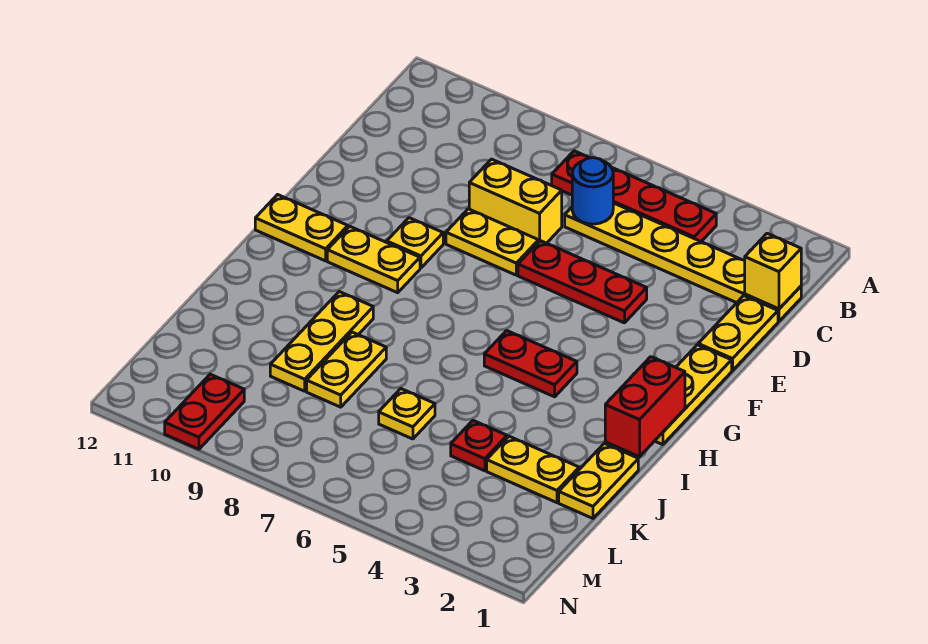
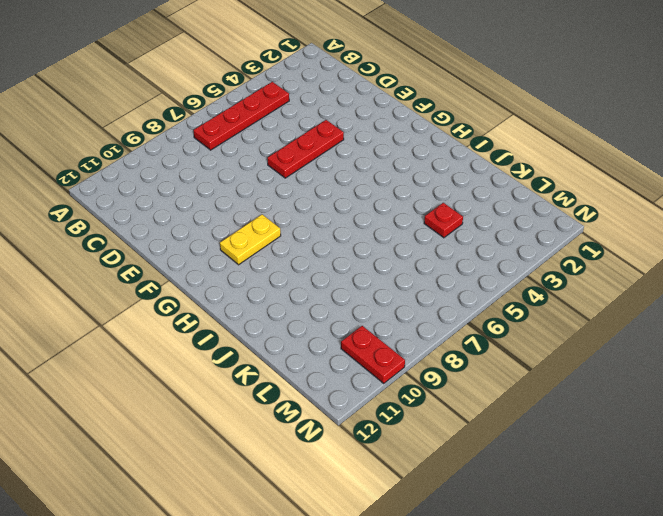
none -> yellow plate C1:C6 level 1
none -> yellow plate D1:E1 level 1
none -> yellow brick D7:D8 level 1

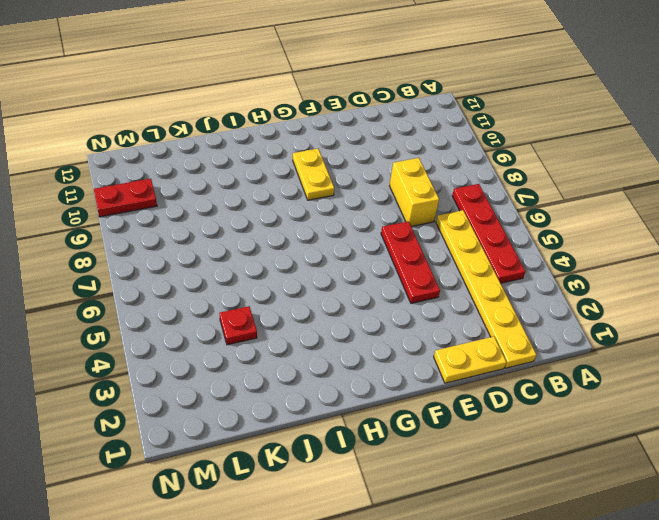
none -> yellow plate E7:E8 level 1
none -> yellow plate F1:H1 level 1
none -> yellow plate F9 level 1

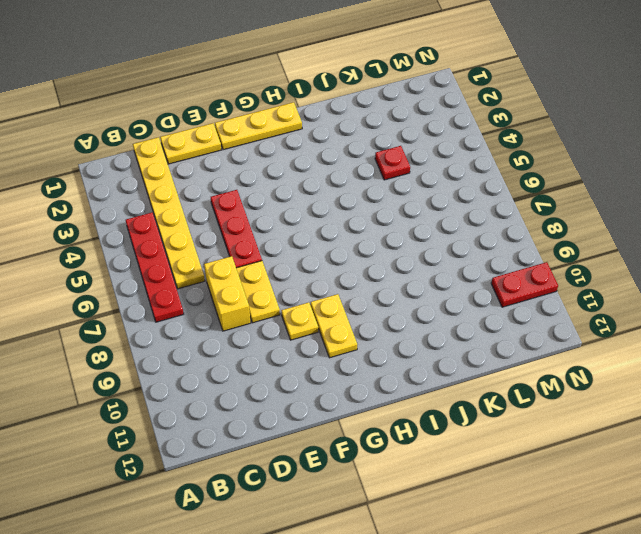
none -> yellow plate G11:G12 level 1
none -> red plate H4:H5 level 1
none -> yellow plate I9:K9 level 1

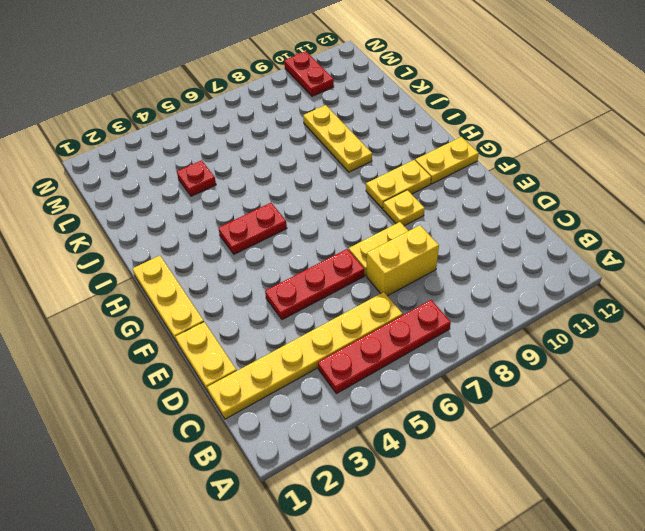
none -> yellow plate J1:K1 level 1
none -> yellow plate J8:K8 level 1
none -> yellow plate K2:K3 level 1

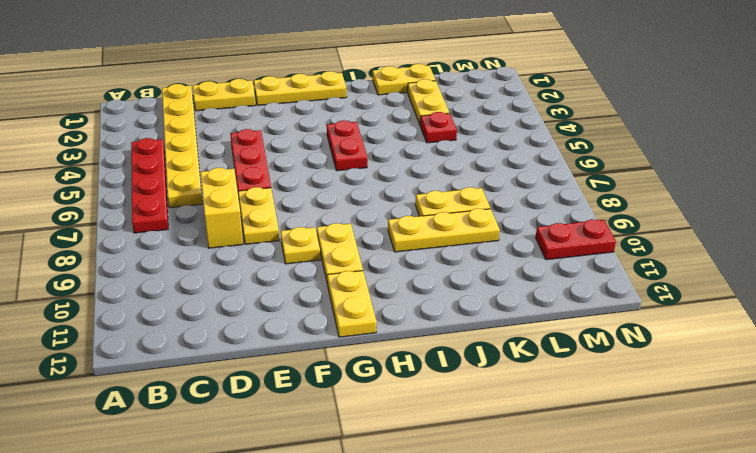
none -> yellow plate K6 level 1
none -> yellow brick C1 level 2
none -> blue round brick C6 level 2

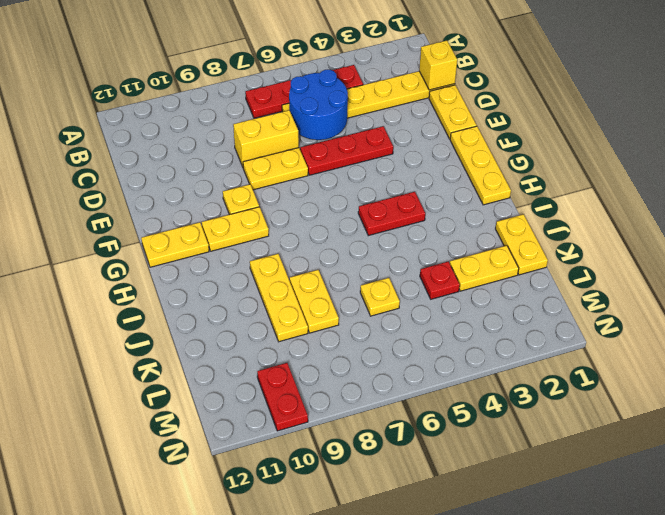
blue round brick C5:D6 level 2 -> blue round brick C6 level 2
none -> red brick H1:I1 level 2

